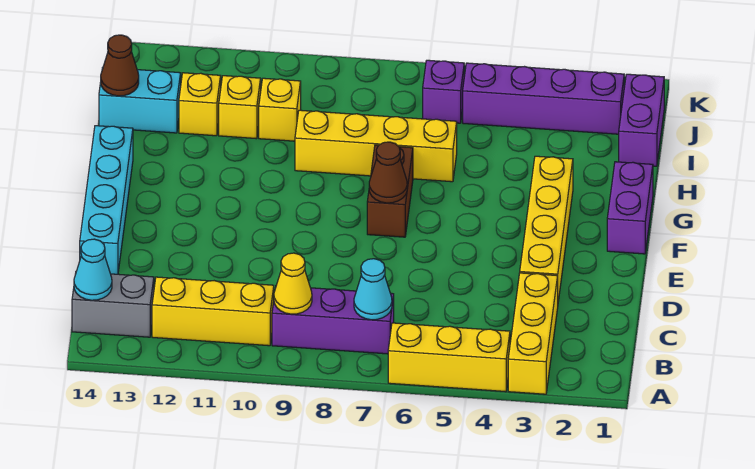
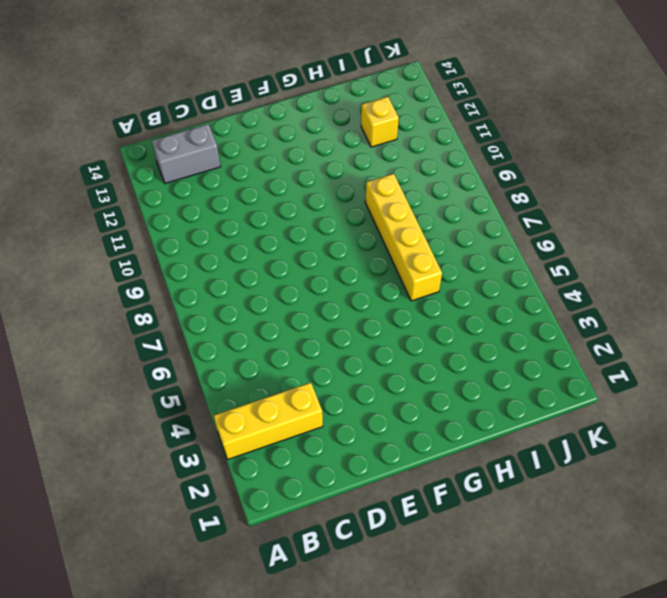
grey brick B13:C13 level 1 -> grey brick B13:B14 level 1
none -> yellow brick A4:A6 level 1
none -> purple brick B7:B9 level 1
none -> yellow brick B10:B12 level 1

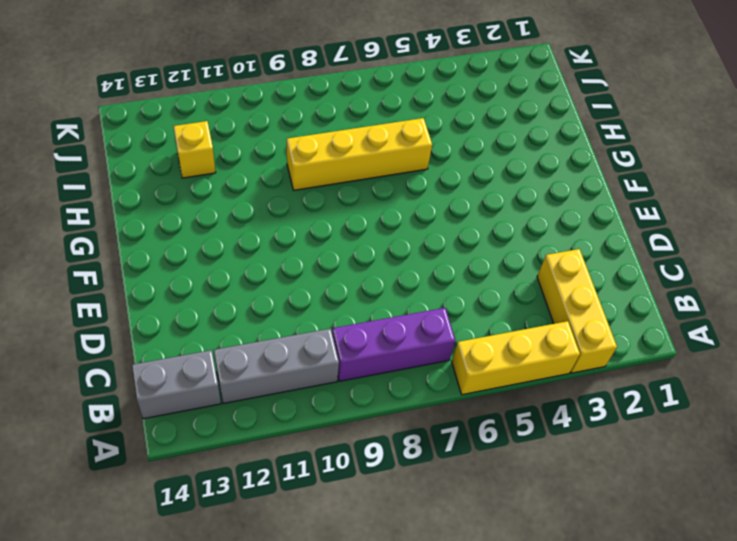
grey brick B10:B12 level 1 -> yellow brick B10:B12 level 1
none -> yellow brick D3:G3 level 1
none -> cyan brick D14:G14 level 1
none -> purple brick F1:G1 level 1

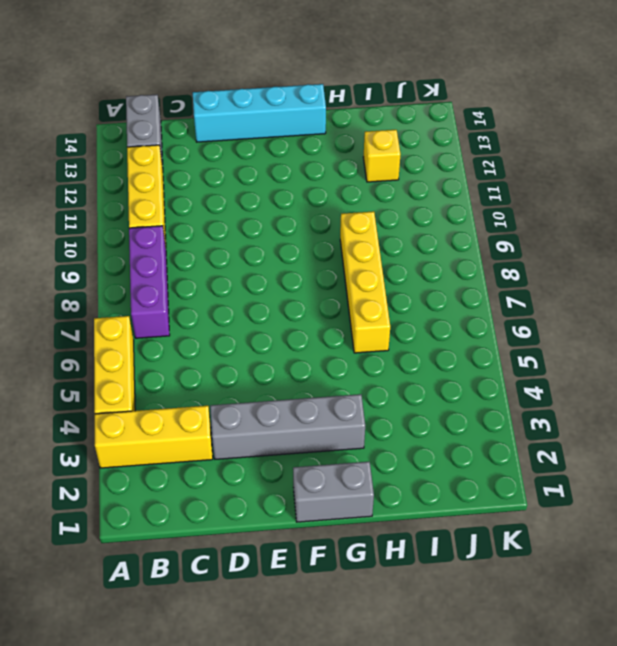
grey brick D3:G3 level 1 -> yellow brick D3:G3 level 1
grey brick F1:G1 level 1 -> purple brick F1:G1 level 1
none -> brown brick F7:G7 level 1
none -> purple brick I1:J1 level 1
none -> yellow brick I10 level 1

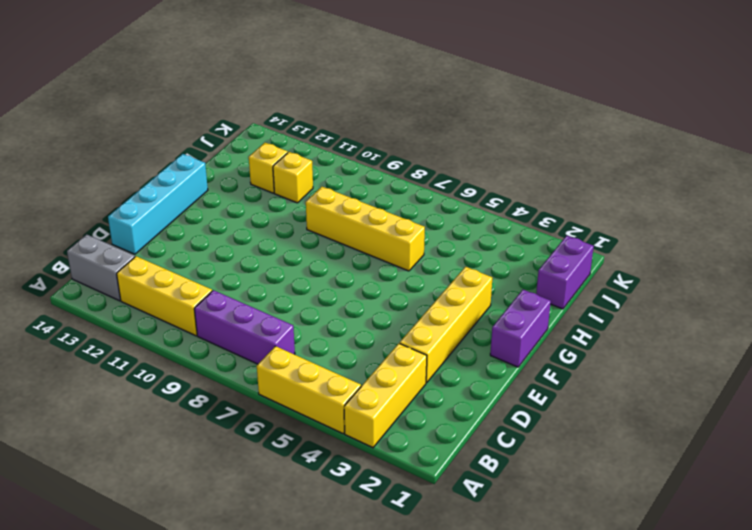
none -> brown brick F7:G7 level 1
none -> yellow brick I10 level 1
none -> cyan brick I13:I14 level 1

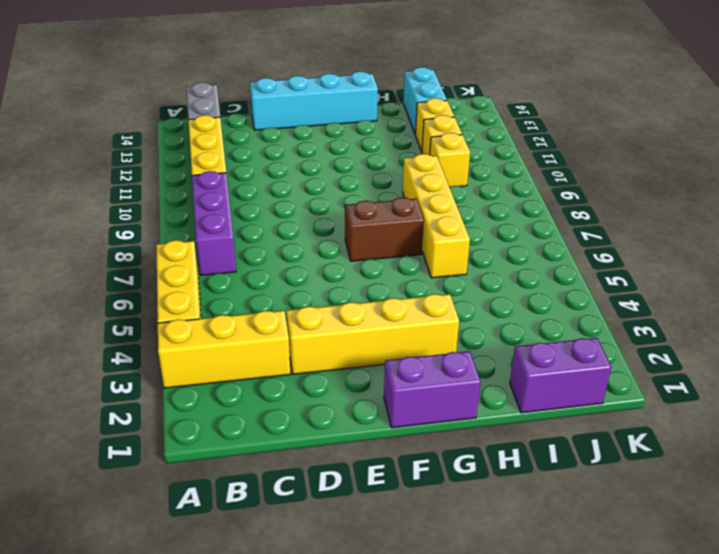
none -> purple brick J2:J5 level 1
none -> purple brick J6 level 1
none -> cyan cone B7 level 2

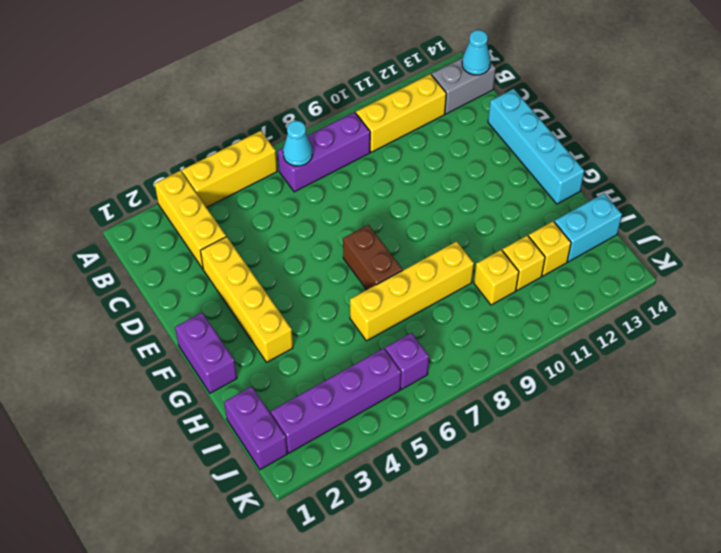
none -> yellow cone B9 level 2
none -> brown cone F7 level 2
none -> brown cone I14 level 2

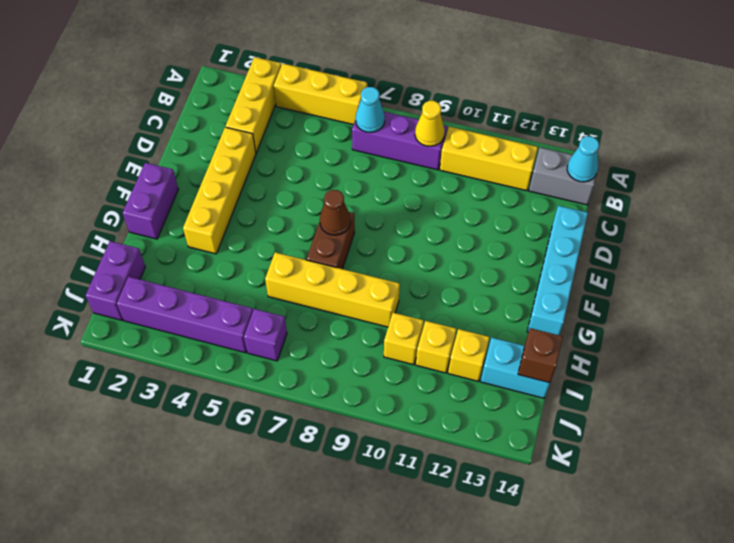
brown brick I14 level 2 -> brown cone I14 level 2

